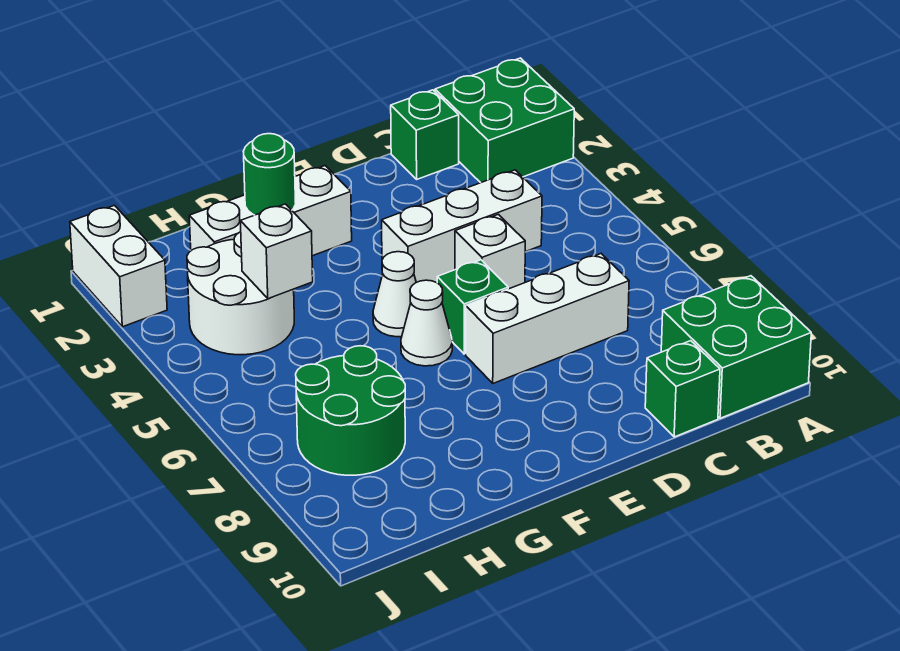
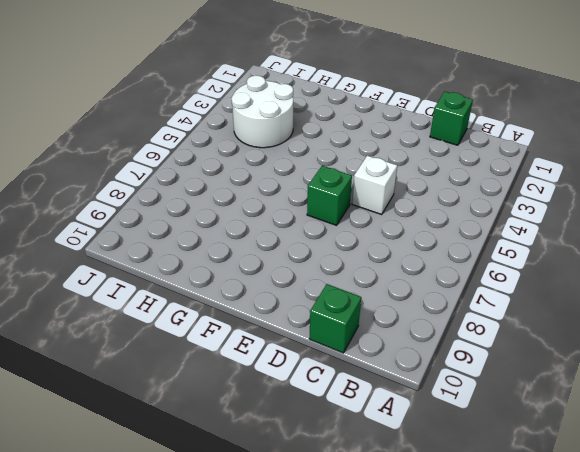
none -> green brick A1:B2 level 1
none -> green brick A9:B10 level 1
none -> white brick C4:E4 level 1

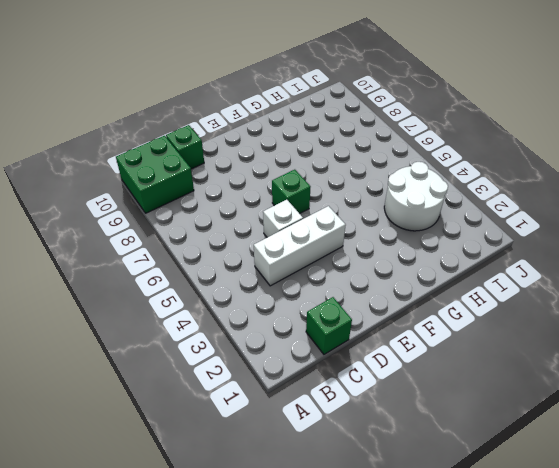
none -> green brick A1:B2 level 1
none -> white brick C7:E7 level 1
none -> white brick F2:H2 level 1

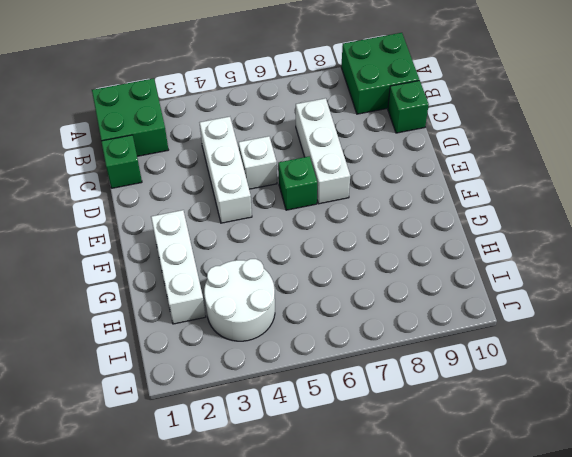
none -> white cone F5 level 1
none -> white cone F6 level 1
none -> green round brick H7:I8 level 1

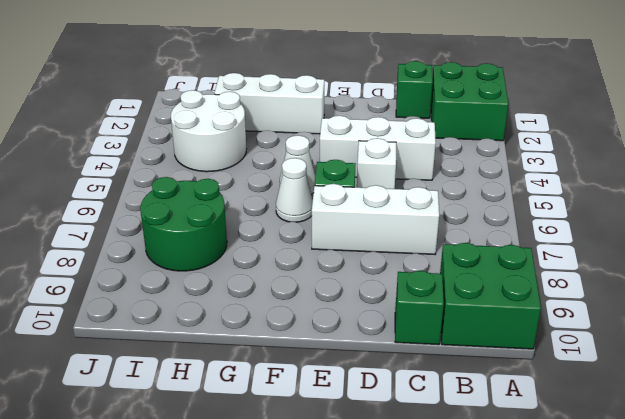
none -> white brick J1:J2 level 1
none -> green round brick G2 level 2
none -> white brick H4 level 2

